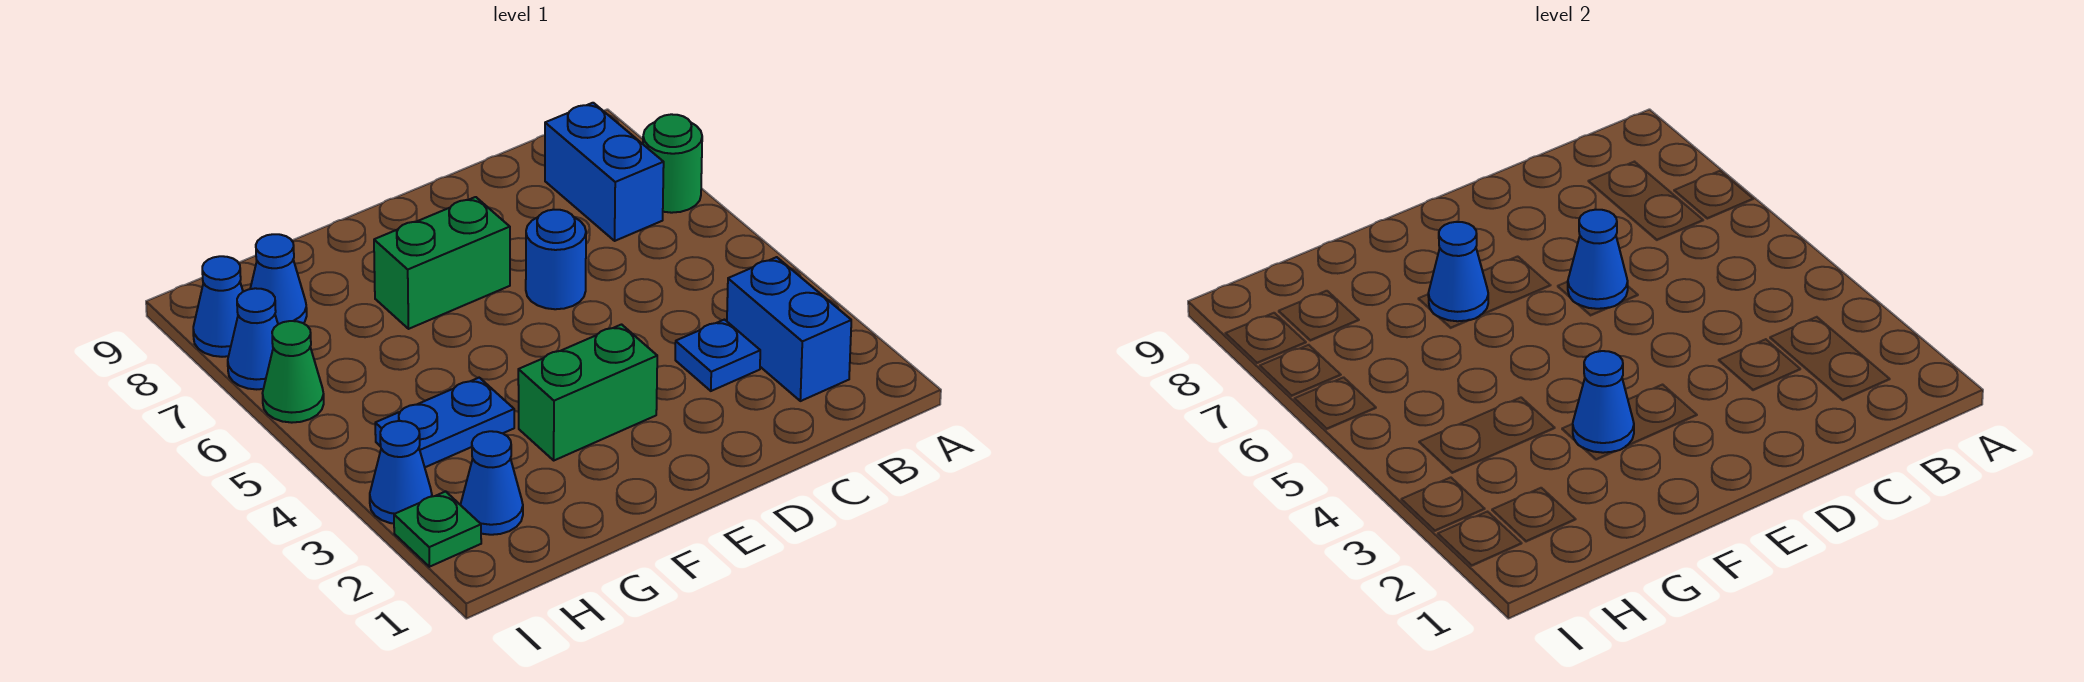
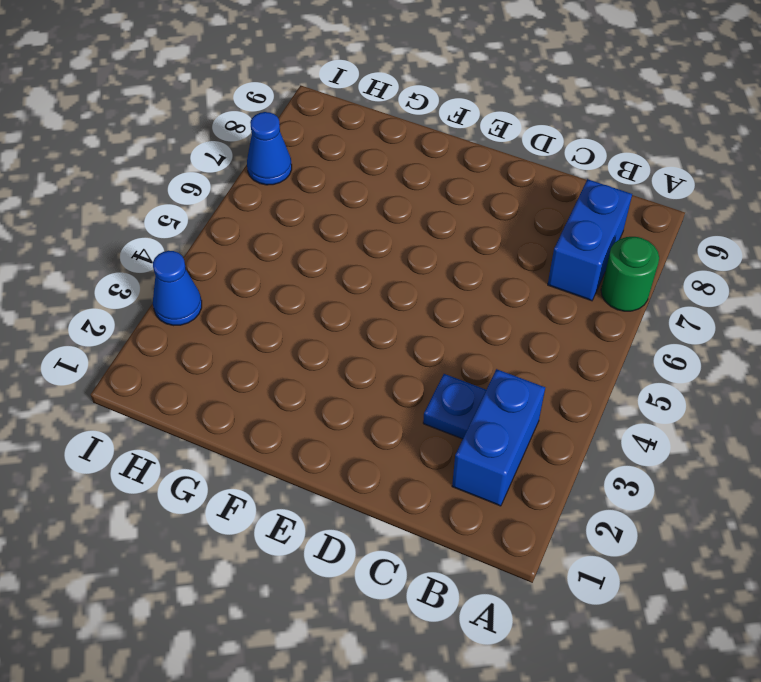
none -> blue round brick D6 level 1
none -> green brick E3:F3 level 1
none -> green brick E7:F7 level 1

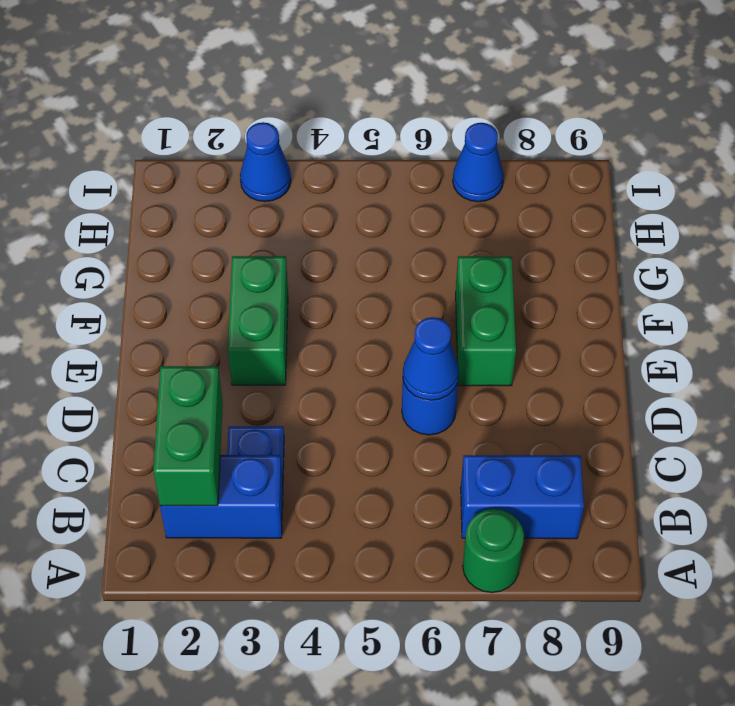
green brick B2:C2 level 2 -> none
none -> blue plate G4:H4 level 1
none -> blue cone H2 level 1
none -> blue cone H8 level 1

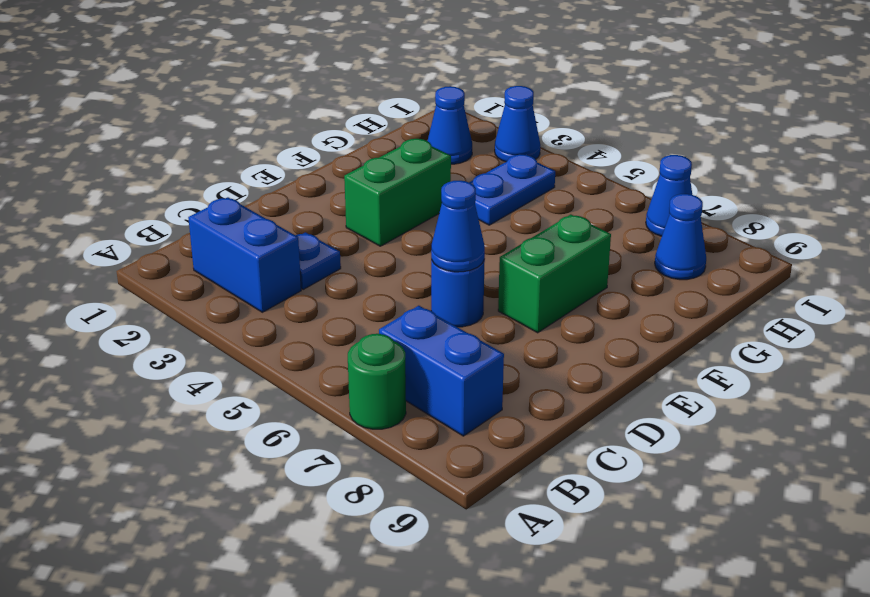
none -> green plate I2 level 1
none -> green cone I6 level 1
none -> blue cone I8 level 1

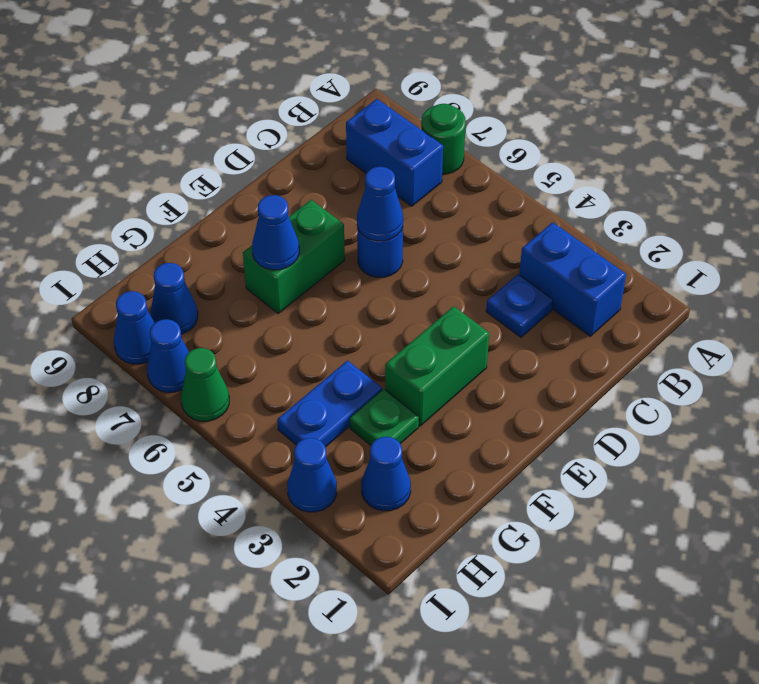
green plate G3 level 1 -> green plate I2 level 1
none -> blue cone F3 level 2

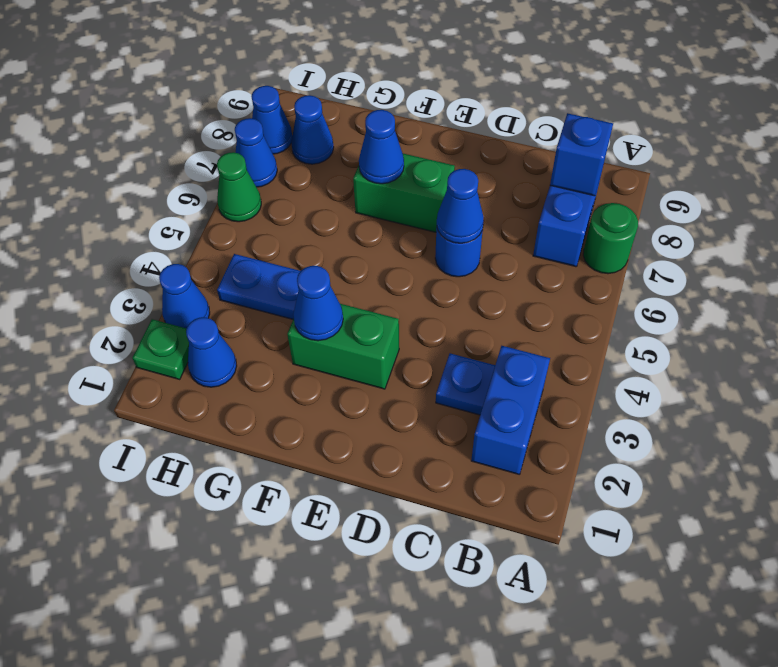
blue brick B8 level 2 -> none

